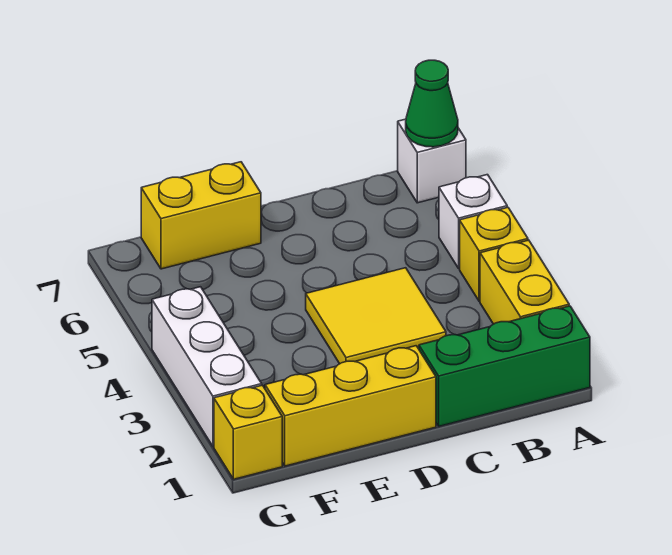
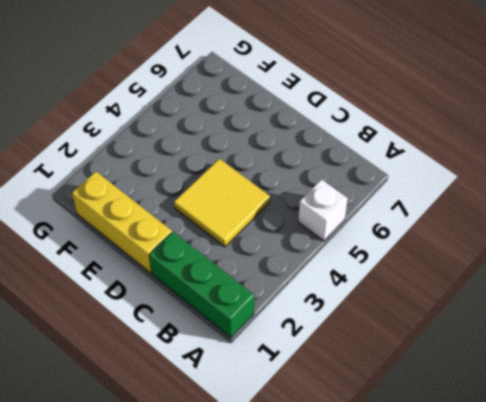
none -> yellow brick A2:A3 level 1
none -> yellow brick A4 level 1

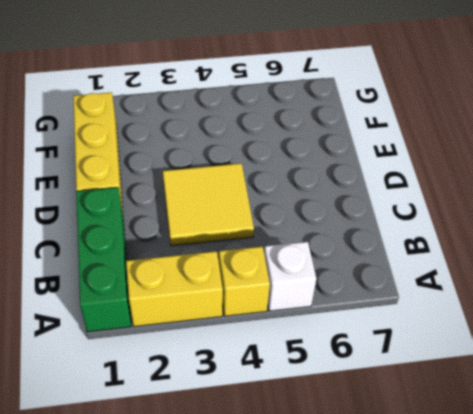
none -> white brick A7 level 1
none -> yellow brick E7:F7 level 1

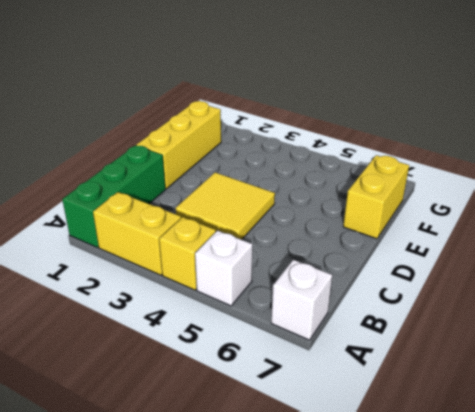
none -> yellow brick G1 level 1
none -> white brick G2:G4 level 1

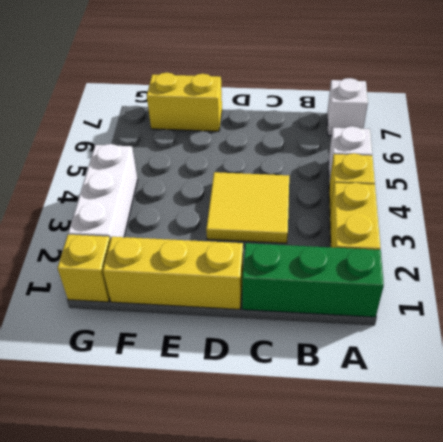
none -> green cone A7 level 2

